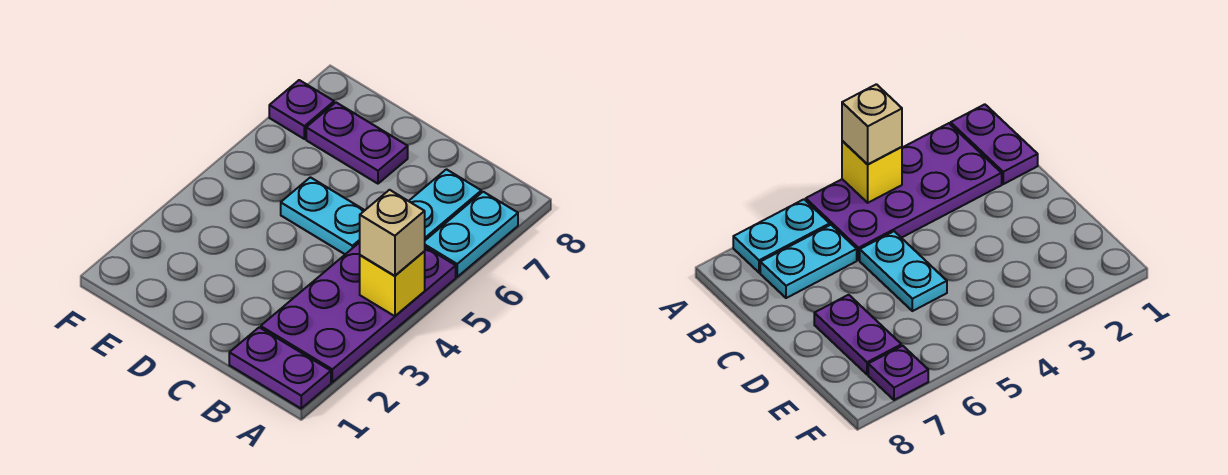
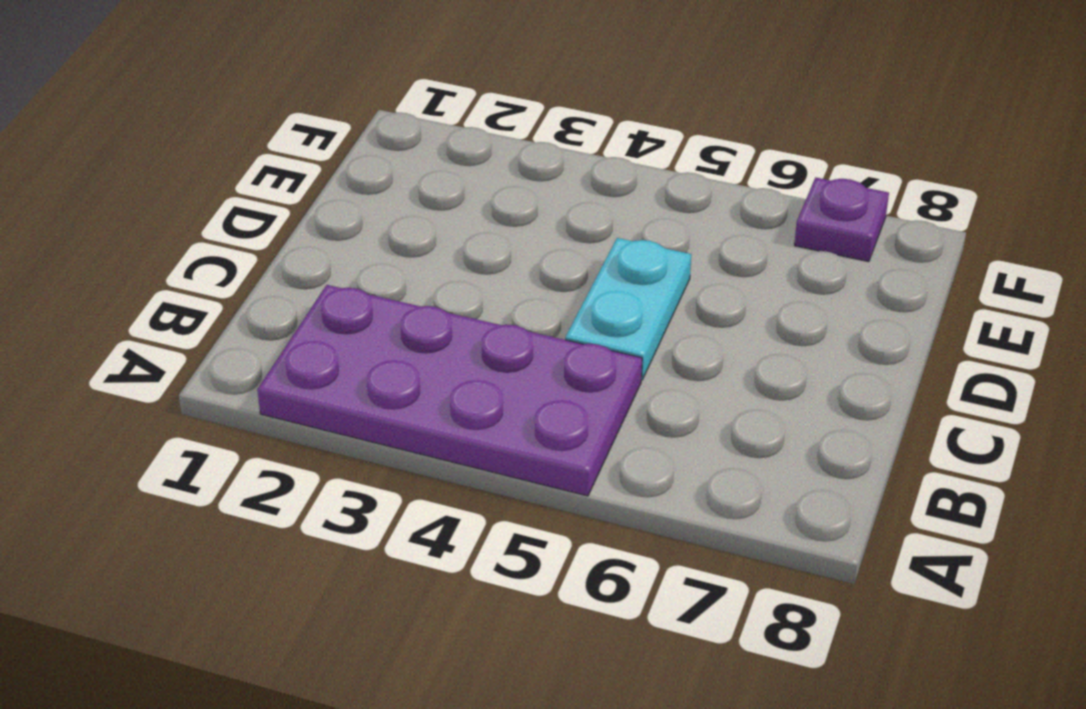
none -> purple plate A1:B1 level 1
none -> cyan plate A6:A7 level 1

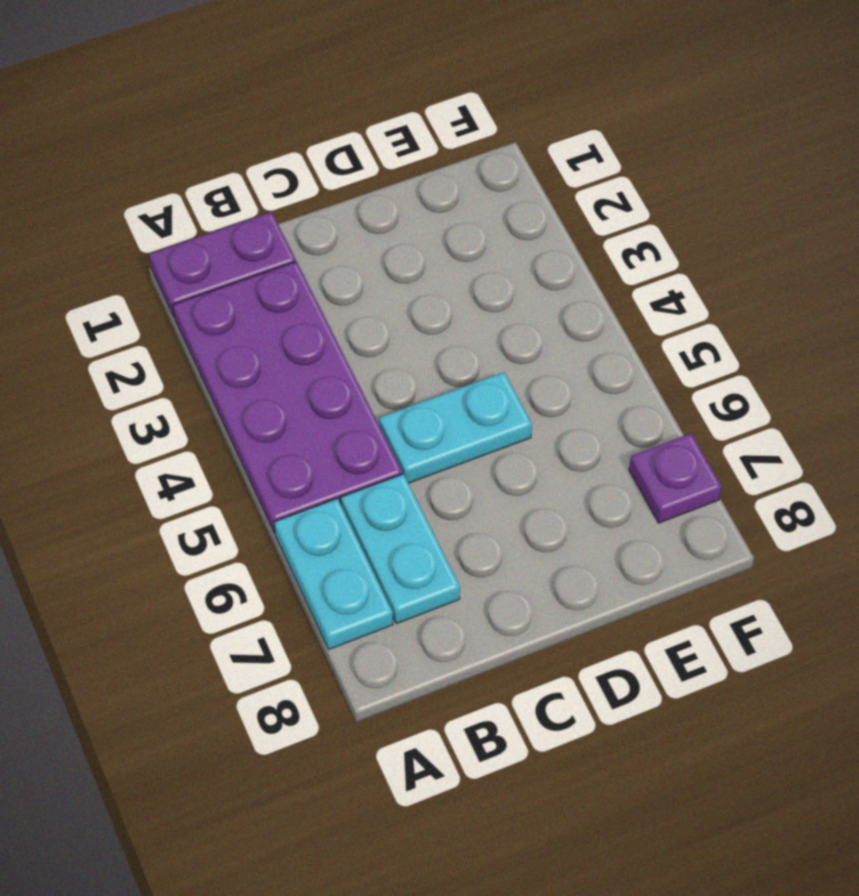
none -> purple plate D7:E7 level 1
none -> yellow brick A4 level 2

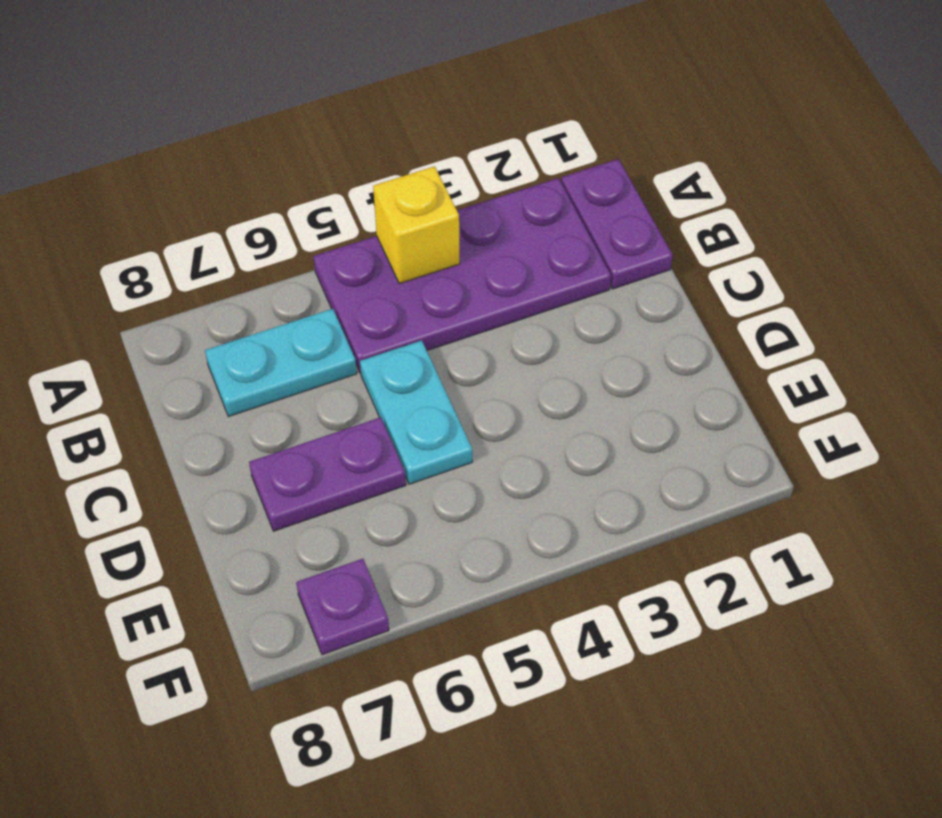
purple plate D6:D7 level 1 -> purple plate D7:E7 level 1
none -> cyan plate A6:A7 level 1
none -> tan brick A4 level 3

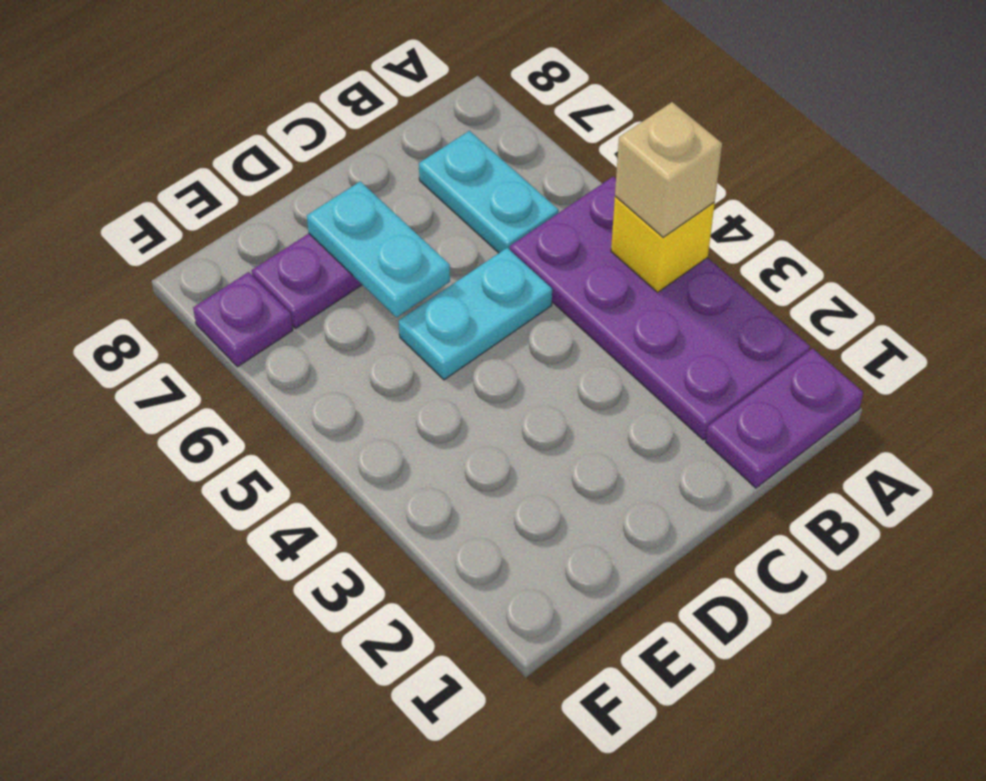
cyan plate D6:D7 level 2 -> cyan plate A6:A7 level 1

